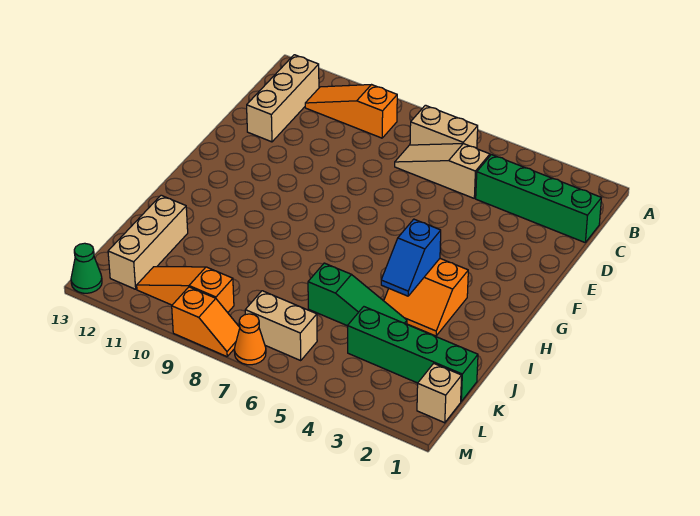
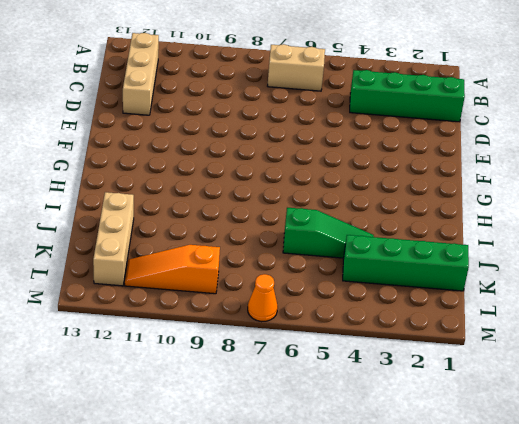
none -> orange slope B9:B11 level 1 top 9
none -> tan slope C5:C7 level 1 top 5
none -> orange slope H3:I4 level 1 top H

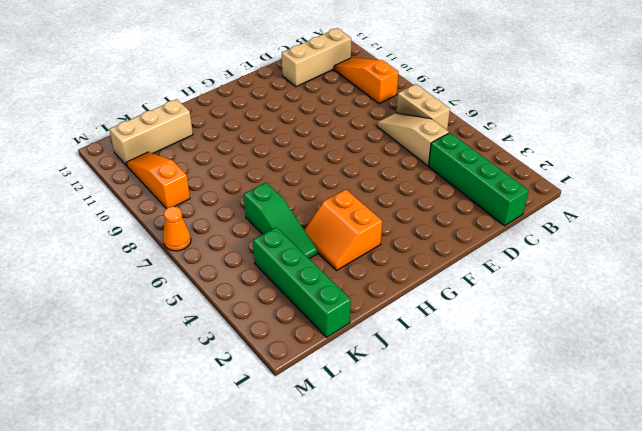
none -> tan brick L1 level 1
none -> tan brick L6:L7 level 1
none -> orange slope M8:M9 level 1 top 9

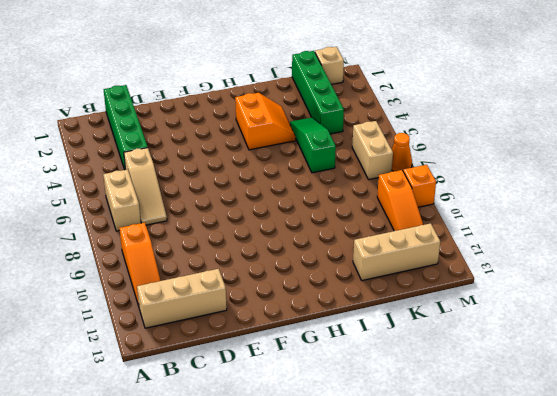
none -> green cone M13 level 1
none -> blue slope H4:I4 level 2 top H

